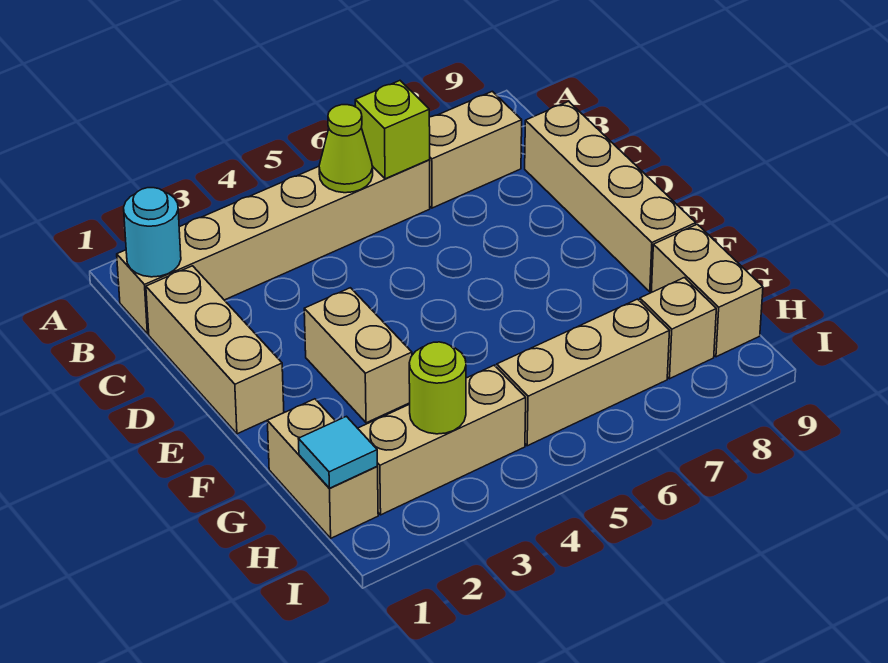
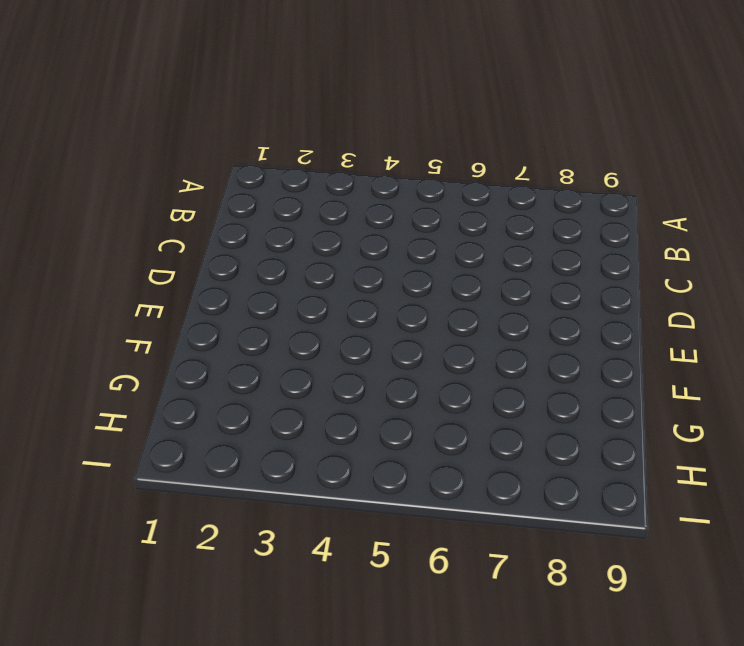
none -> tan brick B1:B6 level 1
none -> tan brick B7:B8 level 1
none -> tan brick C1:E1 level 1

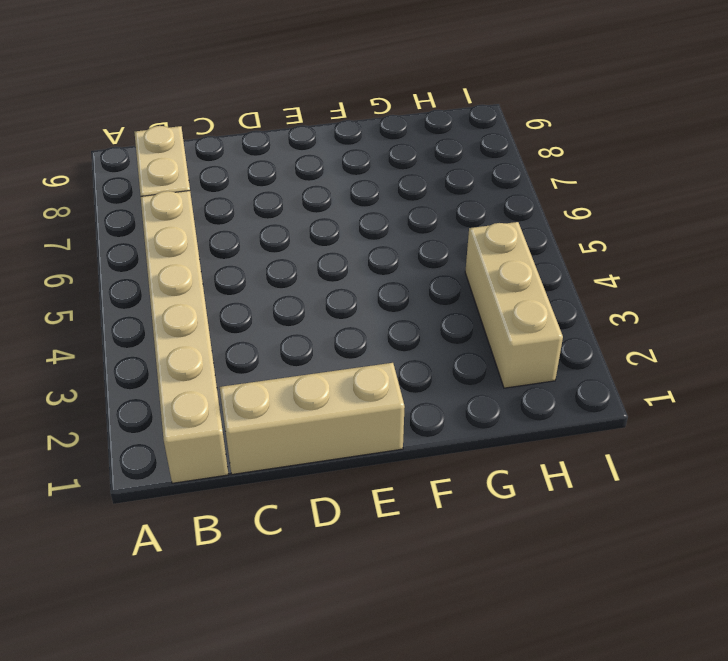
none -> tan brick C9:F9 level 1
none -> tan brick E3:F3 level 1
none -> tan brick G1:H1 level 1

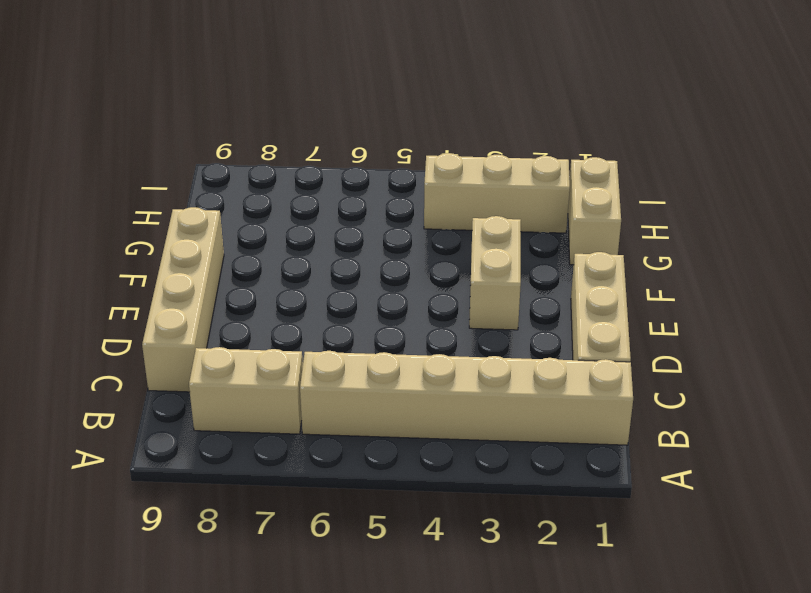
none -> tan brick G9:H9 level 1
none -> tan brick H5:H7 level 1
none -> tan brick H8 level 1

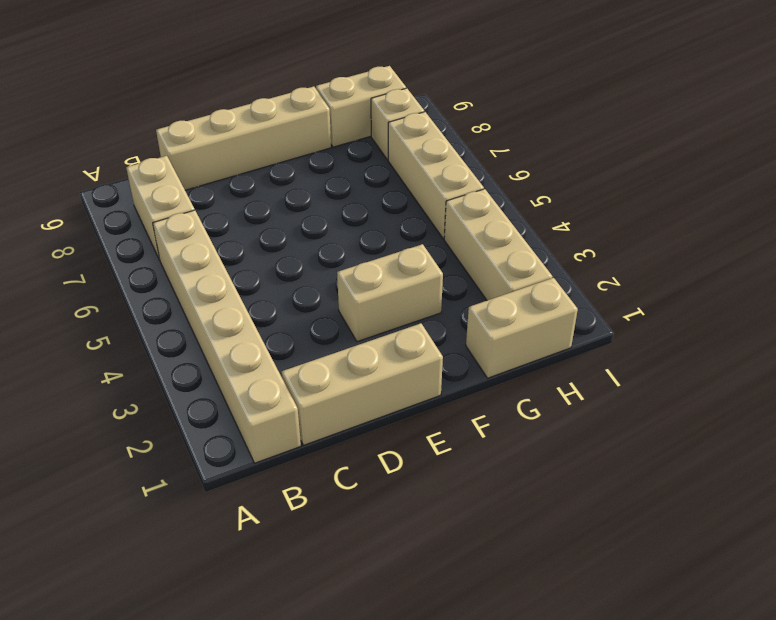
none -> cyan round brick B1 level 2
none -> lime cone B5 level 2
none -> lime brick B6 level 2

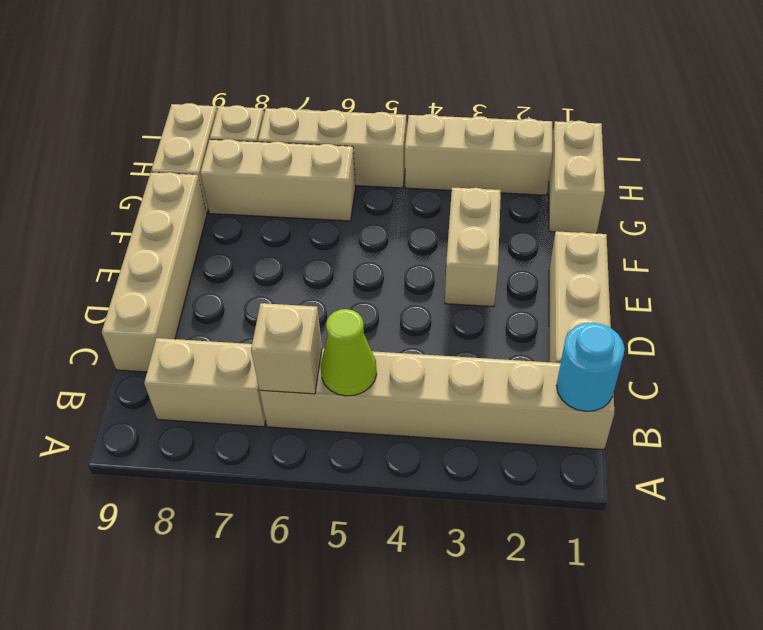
tan brick B6 level 2 -> lime brick B6 level 2
tan brick G6:G8 level 1 -> none
none -> cyan tile H1 level 2
none -> lime round brick H3 level 2

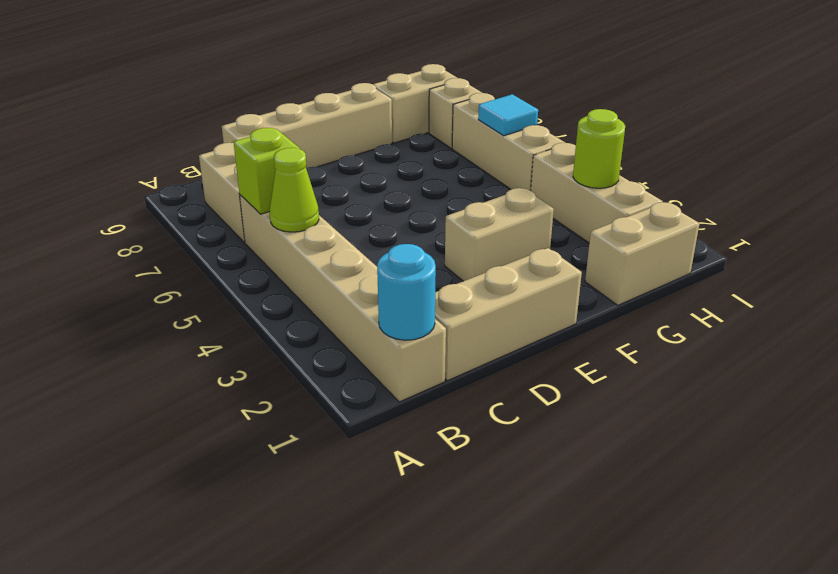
cyan tile H6 level 2 -> cyan tile H1 level 2

